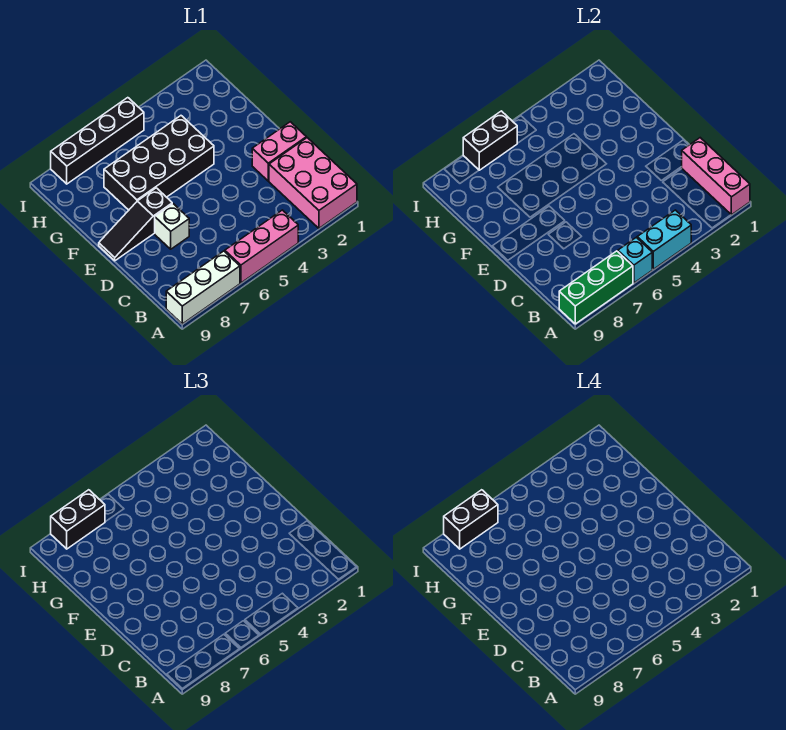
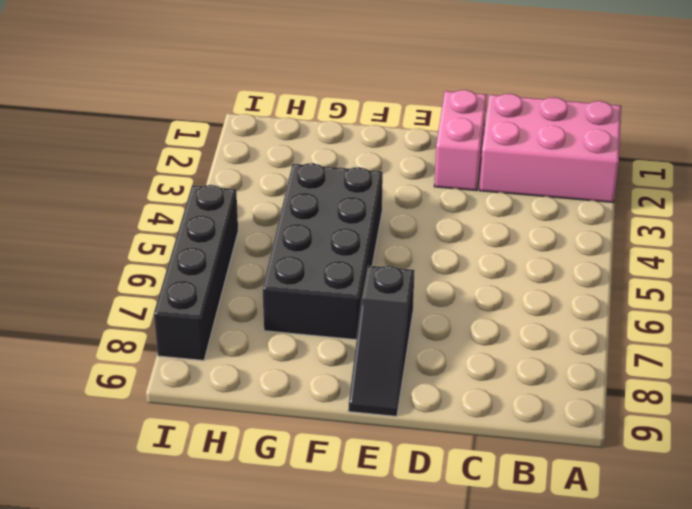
none -> pink brick A4:A6 level 1
none -> white brick A7:A9 level 1
none -> white brick D7 level 1

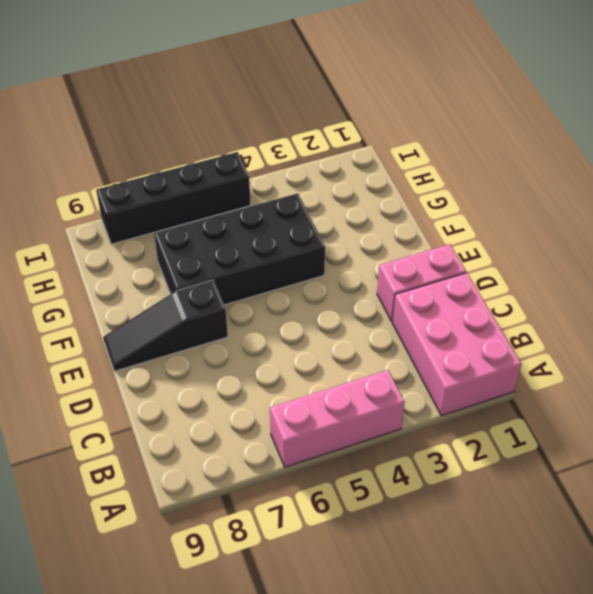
none -> white brick A7:A9 level 1
none -> white brick D7 level 1
none -> pink brick A1:C1 level 2

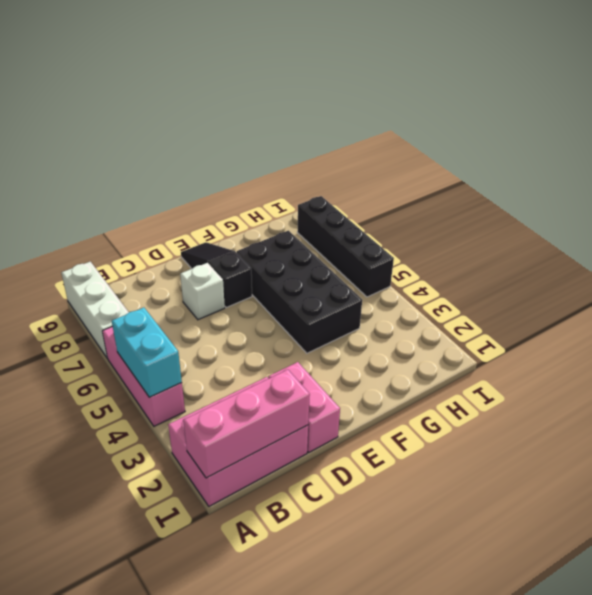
none -> cyan brick A6 level 2
none -> green brick A7:A9 level 2
none -> black brick I6:I7 level 2

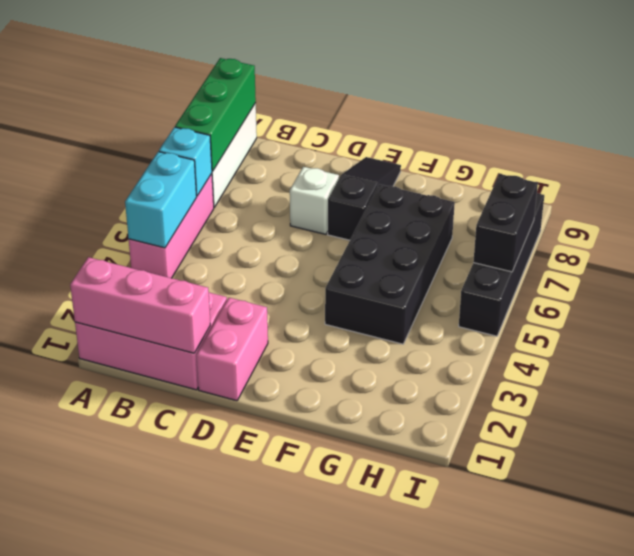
none -> black brick I7:I8 level 3
none -> black brick I7:I8 level 4

